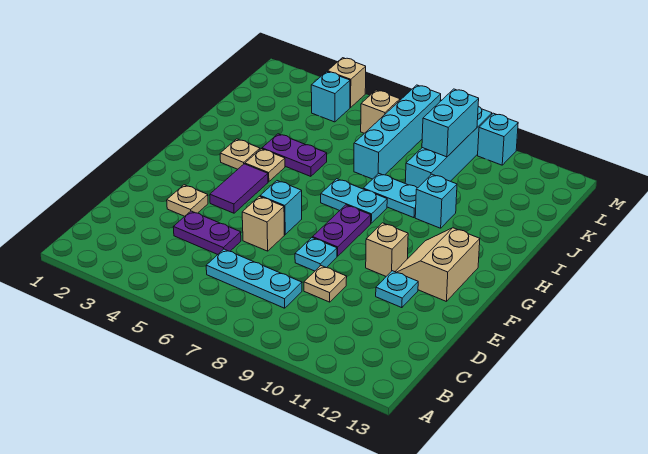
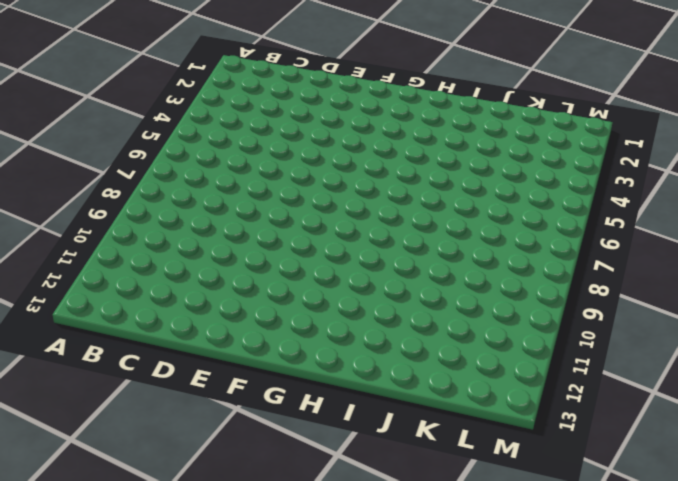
none -> cyan plate C6:C8 level 1
none -> purple plate D4:D5 level 1
none -> tan plate D9 level 1

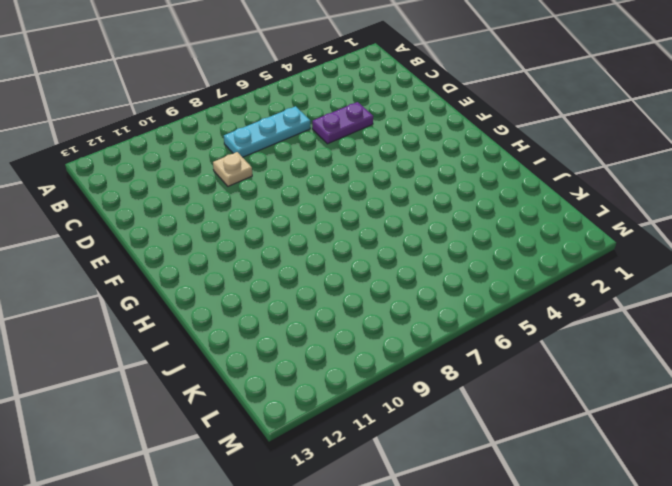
none -> tan plate E3 level 1
none -> tan brick E6 level 1
none -> cyan plate E8 level 1

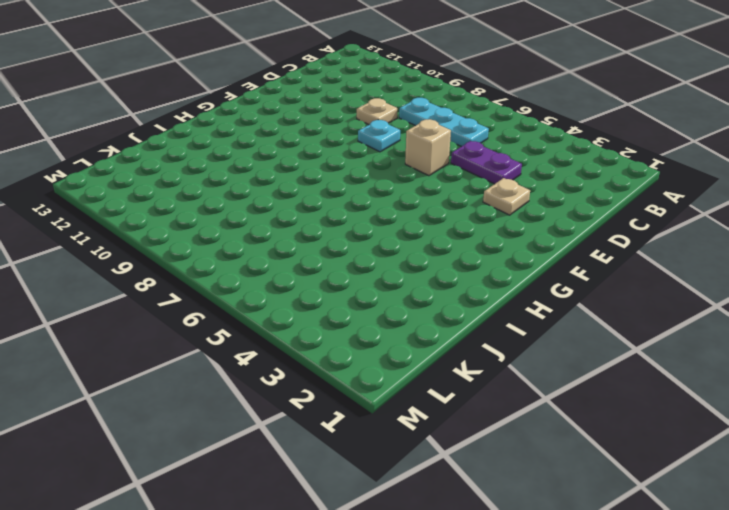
none -> cyan plate E11 level 1
none -> purple tile F4:G4 level 1
none -> cyan brick F6 level 1

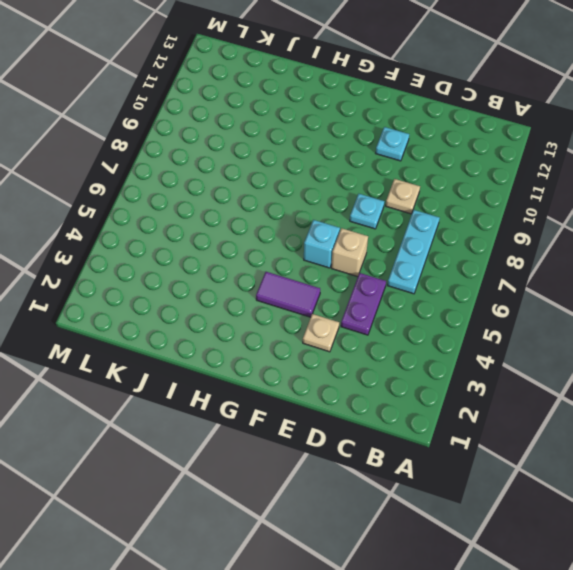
none -> purple plate F8:G8 level 1
none -> tan brick F10 level 1
none -> tan slope F11:G12 level 1 top 12

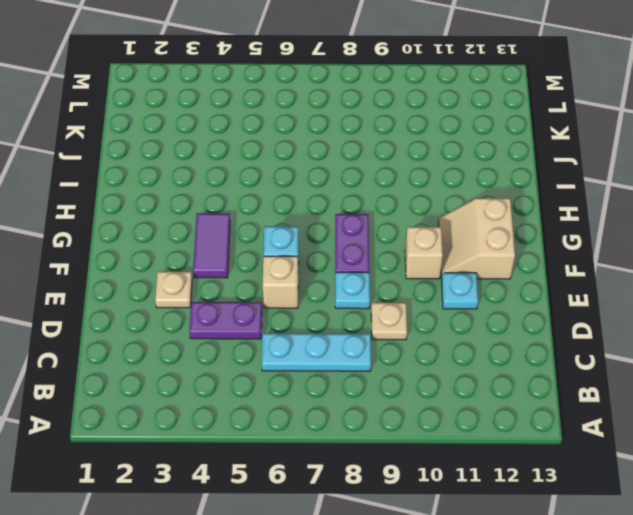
none -> tan plate H3 level 1
none -> tan plate H4 level 1
none -> cyan plate H7:H8 level 1

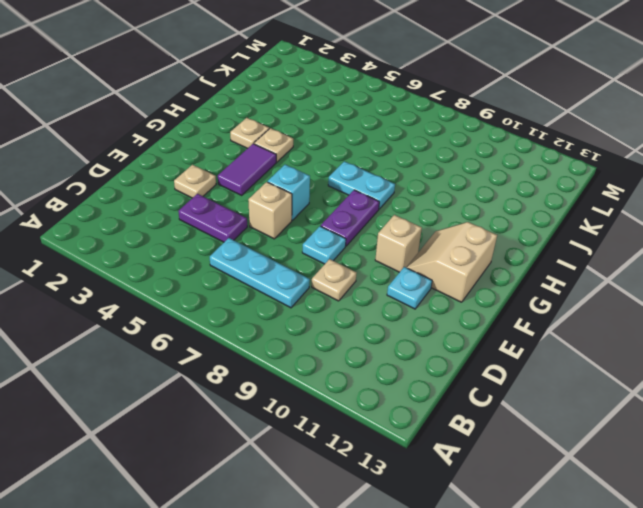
none -> purple plate I4:I5 level 1
none -> cyan plate I8:I9 level 1
none -> cyan brick I10 level 1

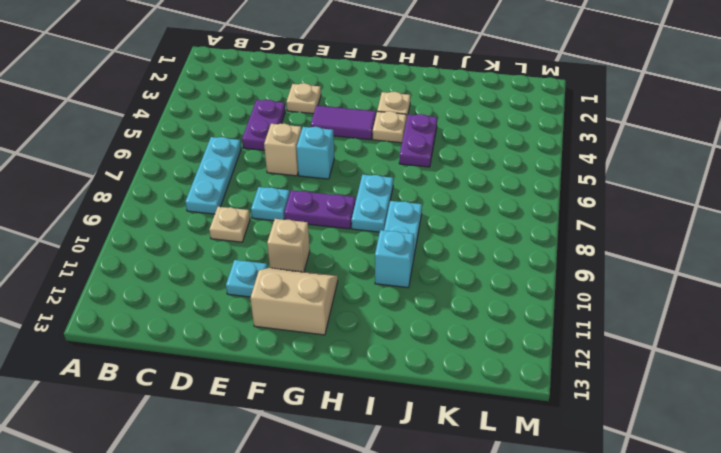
none -> cyan brick J7:M7 level 1
none -> cyan brick J9:M9 level 1
none -> cyan brick L4 level 1

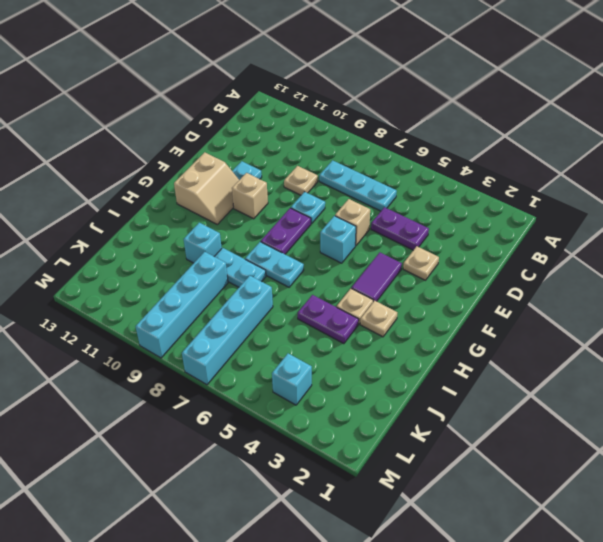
none -> tan brick L6 level 1
none -> tan brick M4 level 1
none -> cyan brick M10 level 1

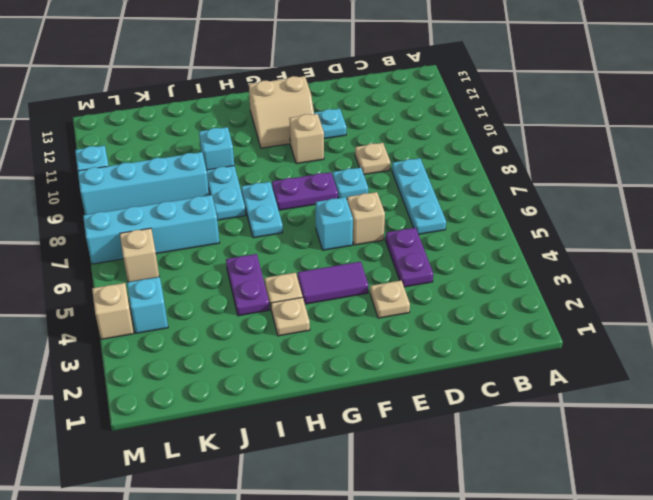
none -> cyan brick K9:L9 level 2

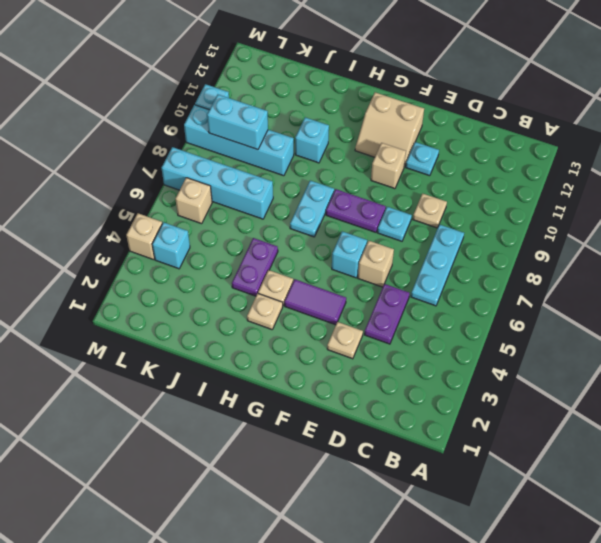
none -> cyan plate I8:I9 level 1

